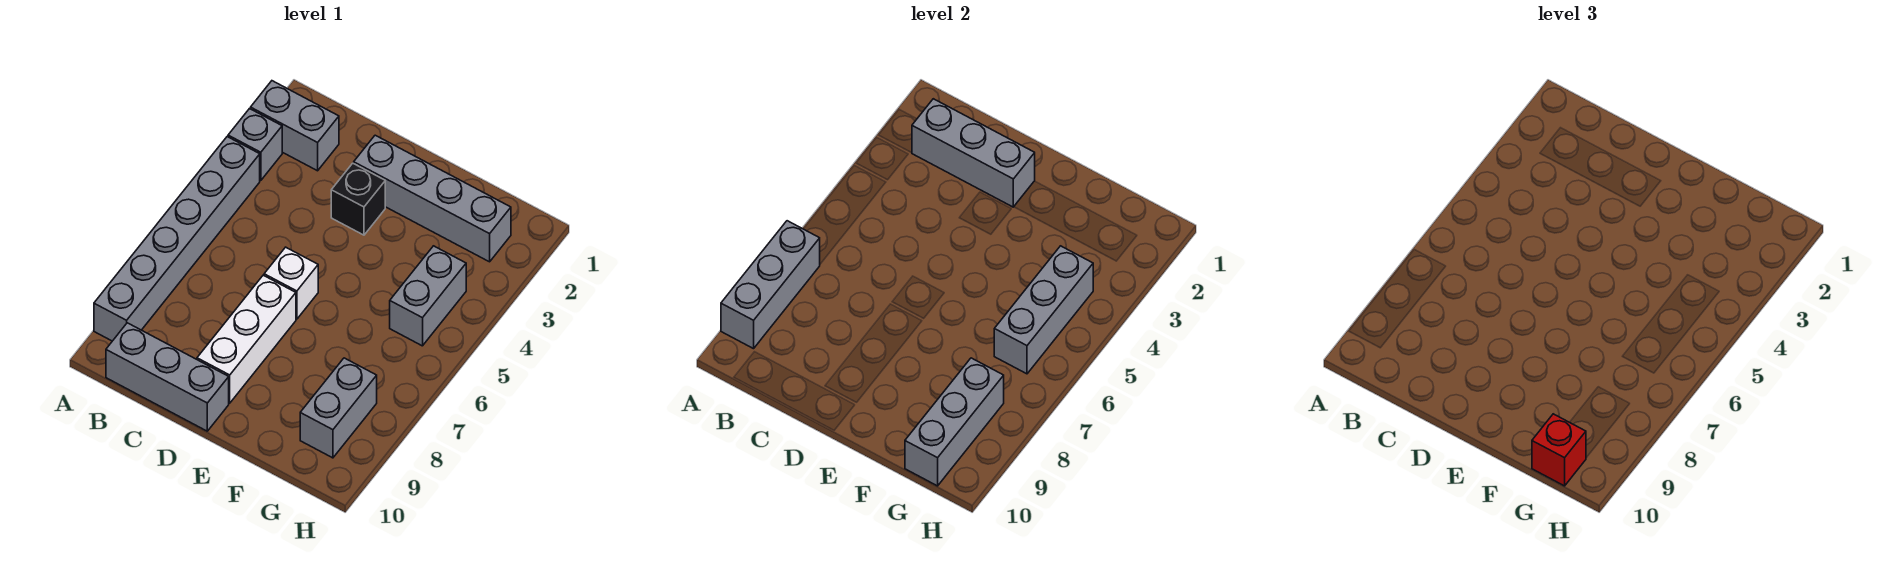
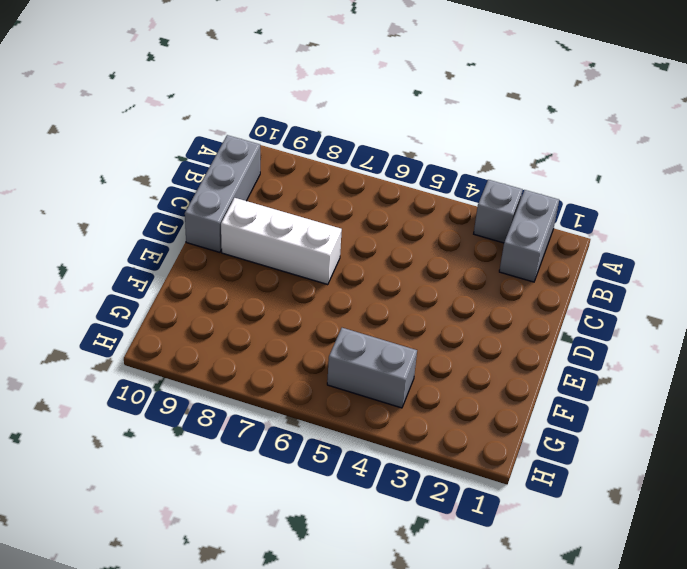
none -> grey brick A4:A9 level 1
none -> grey brick D2:G2 level 1
none -> black brick D3 level 1

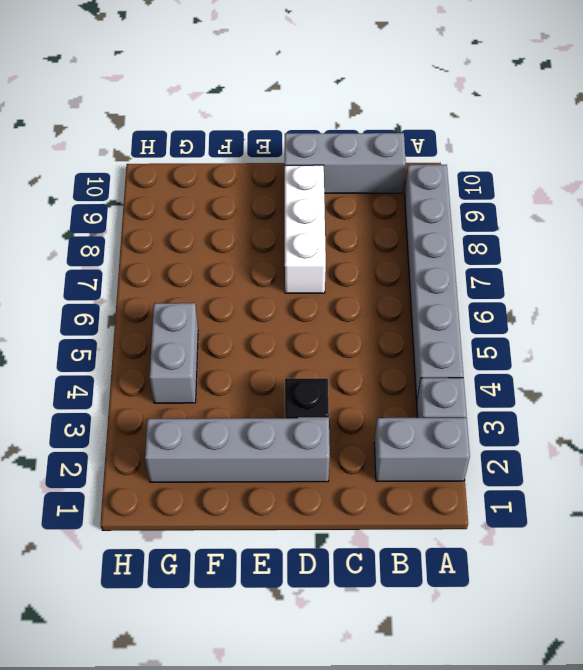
none -> white brick D6 level 1
none -> grey brick G8:G9 level 1
none -> grey brick A7:A9 level 2

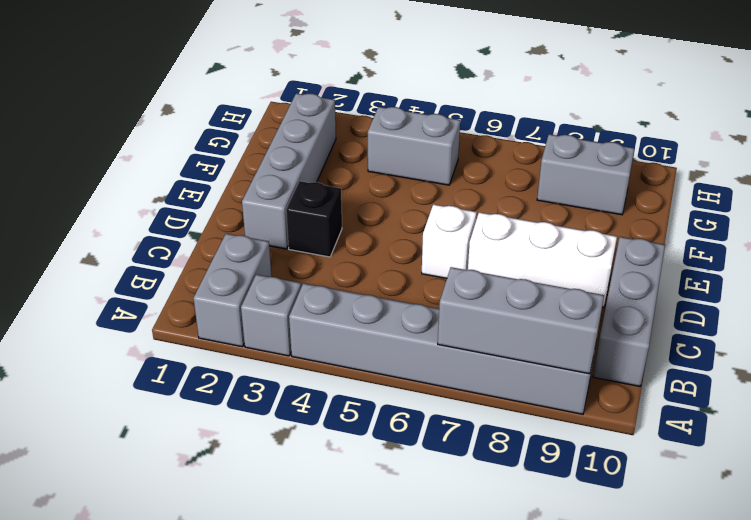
none -> grey brick B2:D2 level 2
none -> grey brick G4:G6 level 2
none -> grey brick G8:G10 level 2

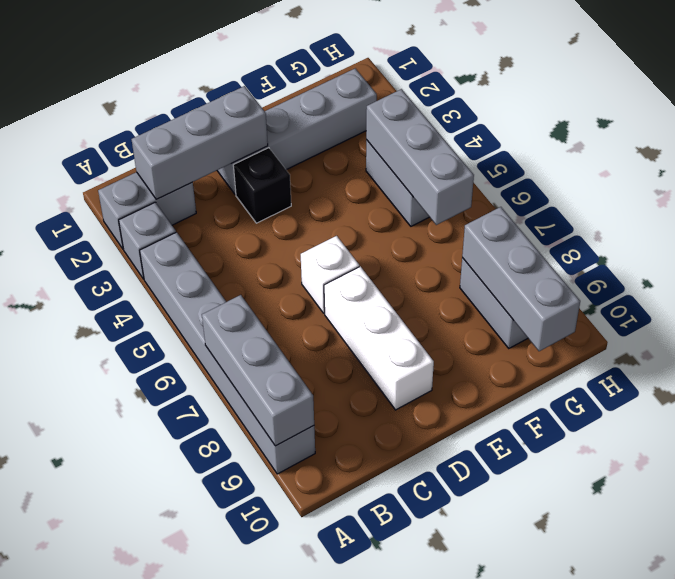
none -> grey brick B10:D10 level 1
none -> red brick G10 level 3

